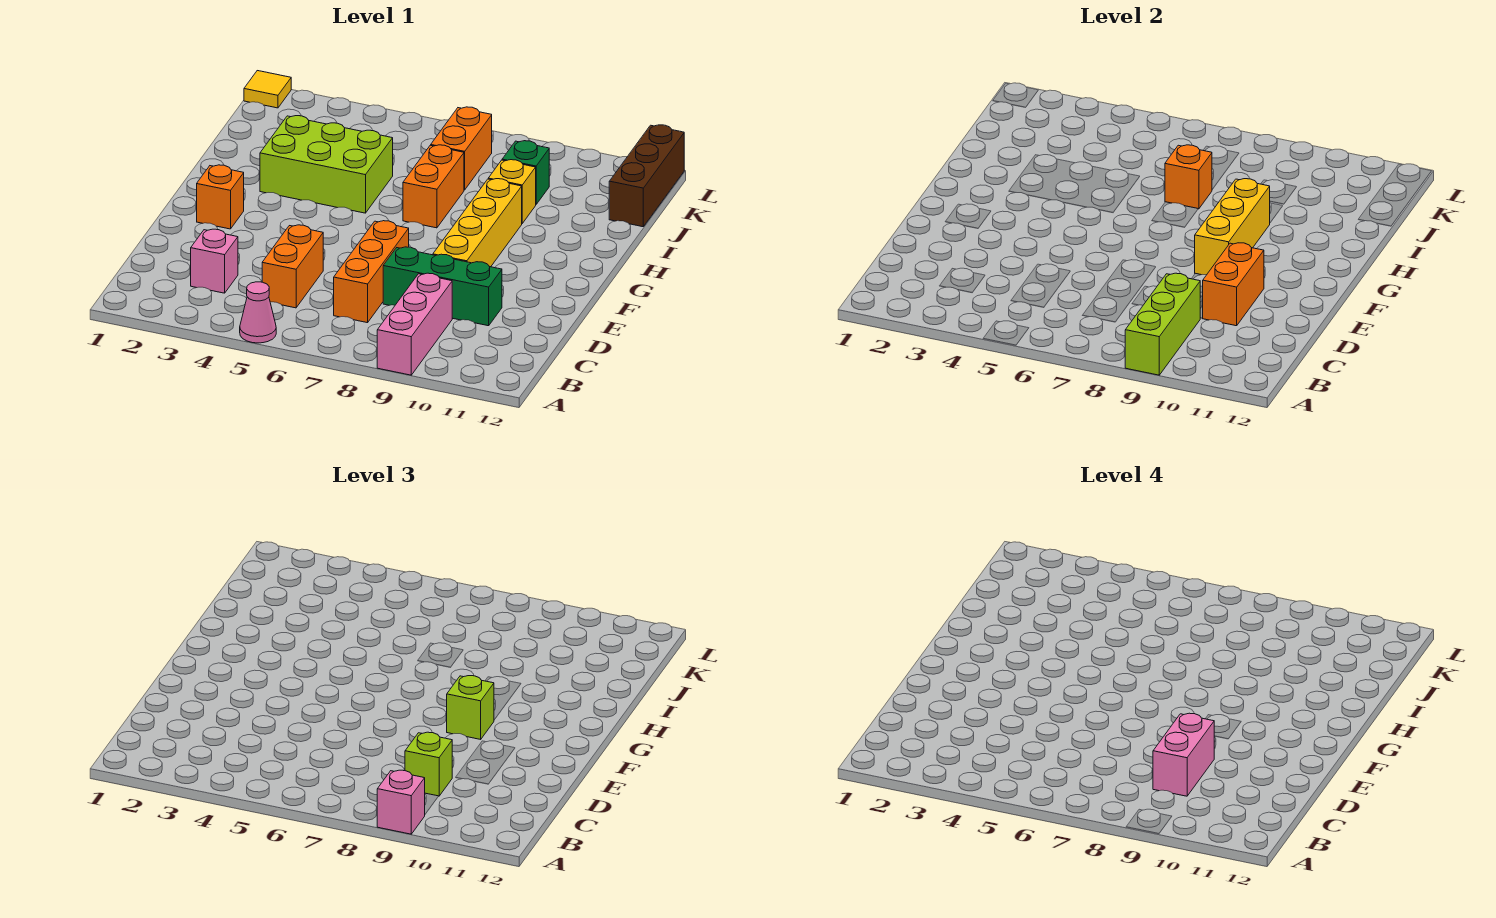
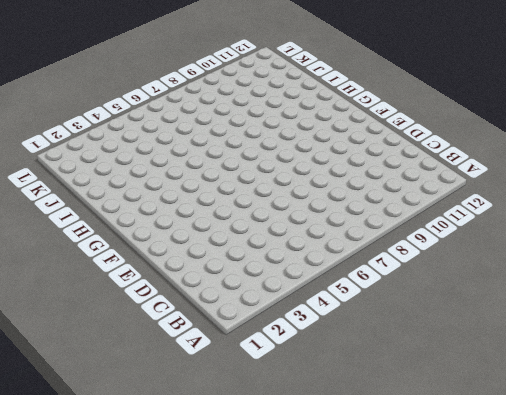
none -> pink cone A5 level 1
none -> pink brick A9:C9 level 1
none -> pink brick C3 level 1

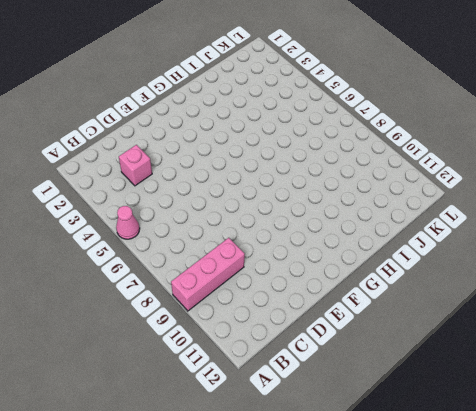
none -> orange brick C5:D5 level 1
none -> orange brick C7:E7 level 1
none -> green brick D8:D10 level 1

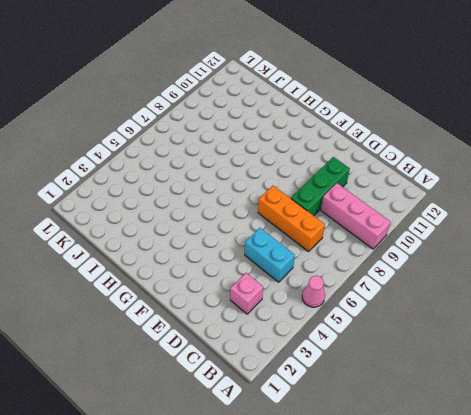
cyan brick C5:D5 level 1 -> orange brick C5:D5 level 1
none -> yellow brick E9:H9 level 1
none -> orange brick F2 level 1
none -> lime brick H3:I5 level 1

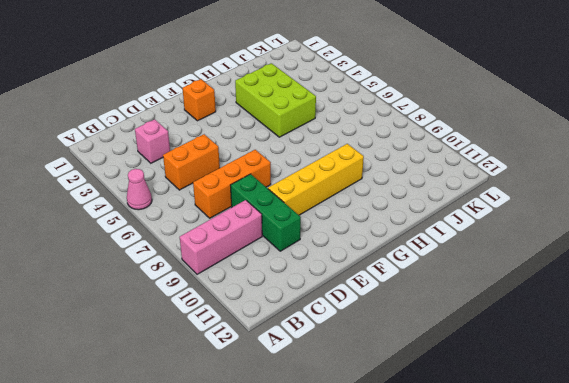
none -> orange brick H7:I7 level 1
none -> yellow brick I9 level 1
none -> orange brick J7:K7 level 1

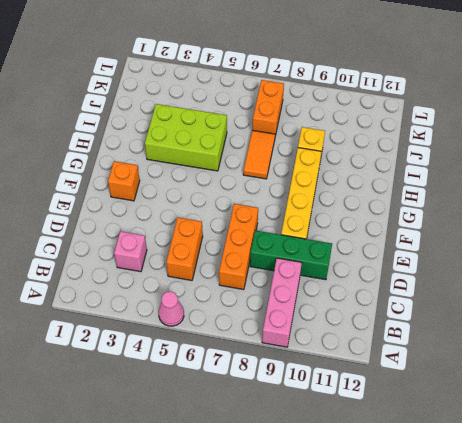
orange tile H7:I7 level 1 -> orange brick H7:I7 level 1
none -> green brick J9 level 1
none -> brown brick J12:L12 level 1
none -> yellow tile L1 level 1

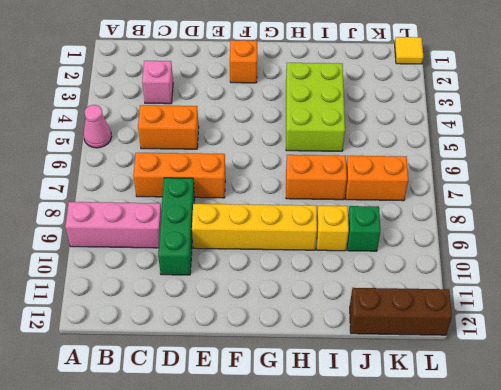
none -> lime brick A9:C9 level 2
none -> orange brick D10:E10 level 2
none -> yellow brick F9:H9 level 2

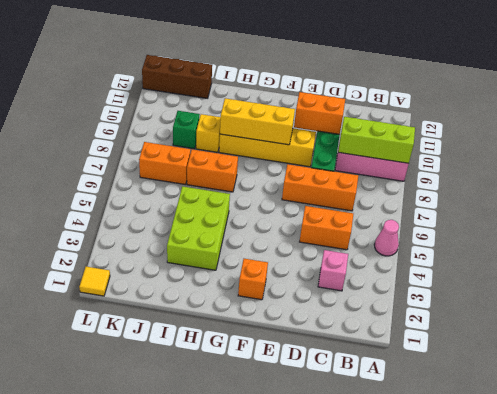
none -> orange brick I7 level 2
none -> pink brick A9 level 3
none -> lime brick C9 level 3

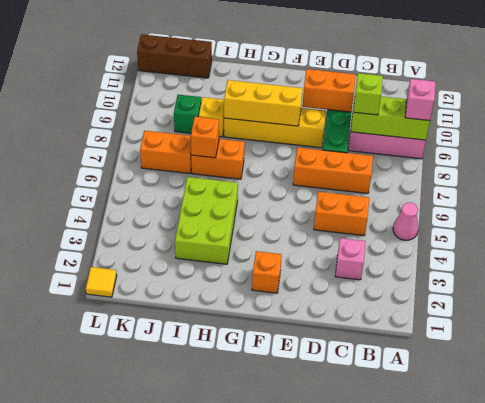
none -> lime brick F9 level 3
none -> pink brick C9:D9 level 4

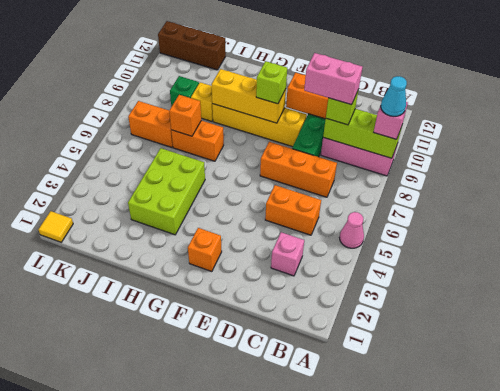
cyan cone A9 level 4 -> none

